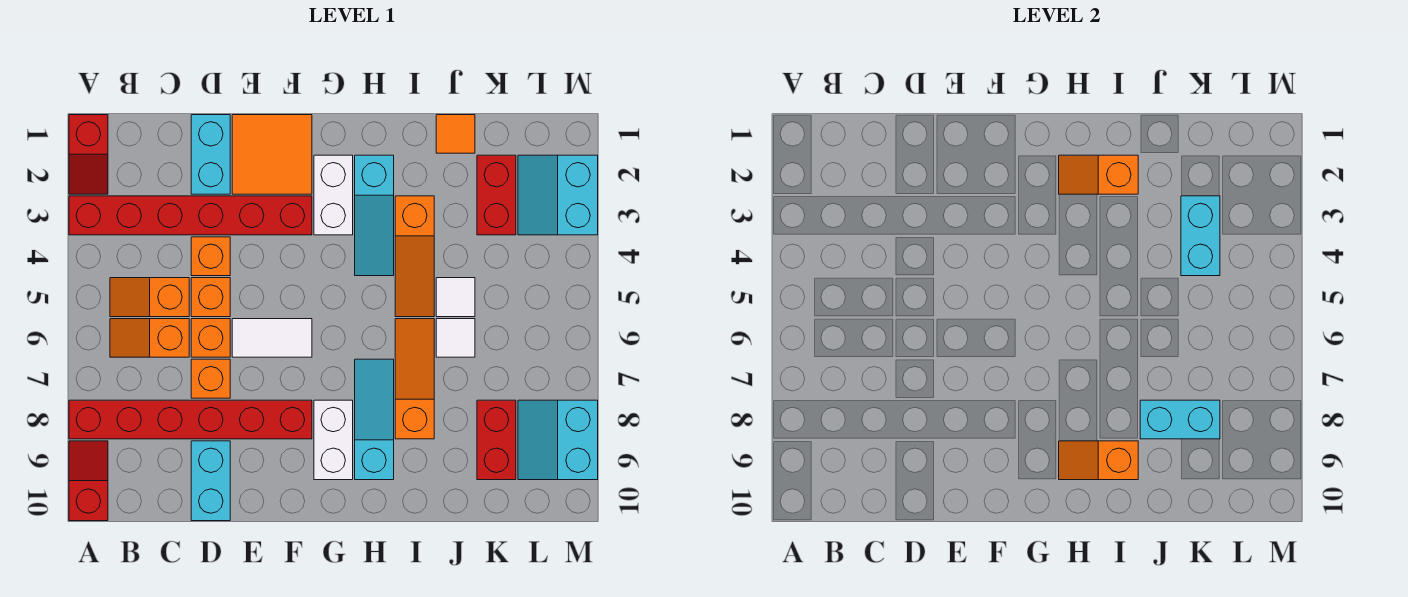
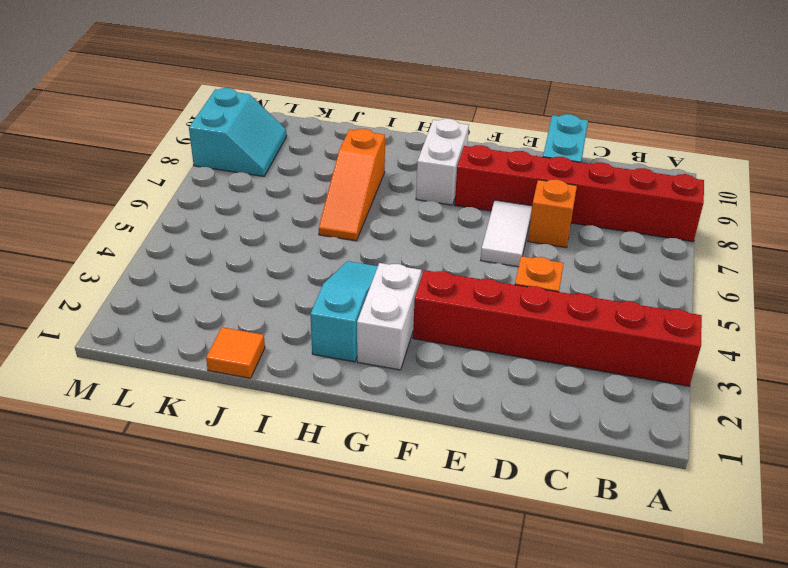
white tile E6:E7 level 1 -> white tile E6:F6 level 1
none -> red slope A1:A2 level 1 top 1
none -> red slope A9:A10 level 1 top 10
none -> orange slope B5:C5 level 1 top C
none -> orange slope B6:C6 level 1 top C

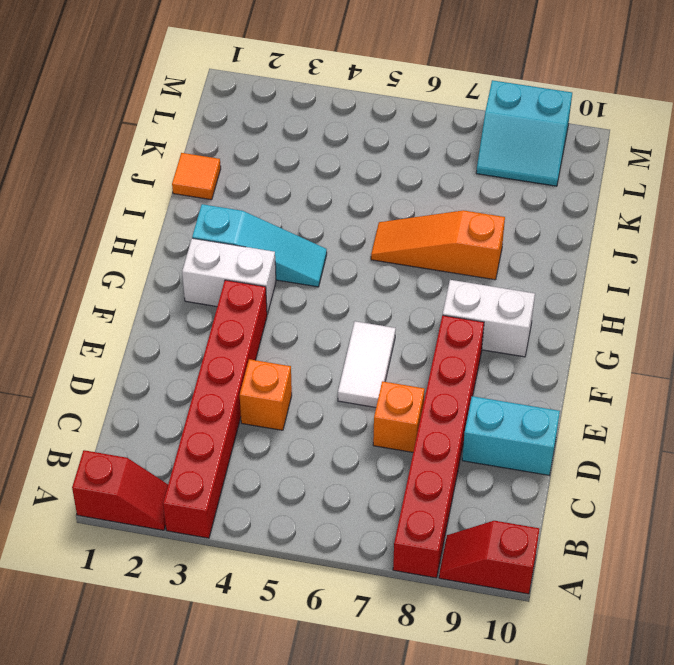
none -> orange slope B5:C5 level 1 top C
none -> orange slope B6:C6 level 1 top C
none -> cyan brick D1:D2 level 1
none -> orange brick D5 level 1

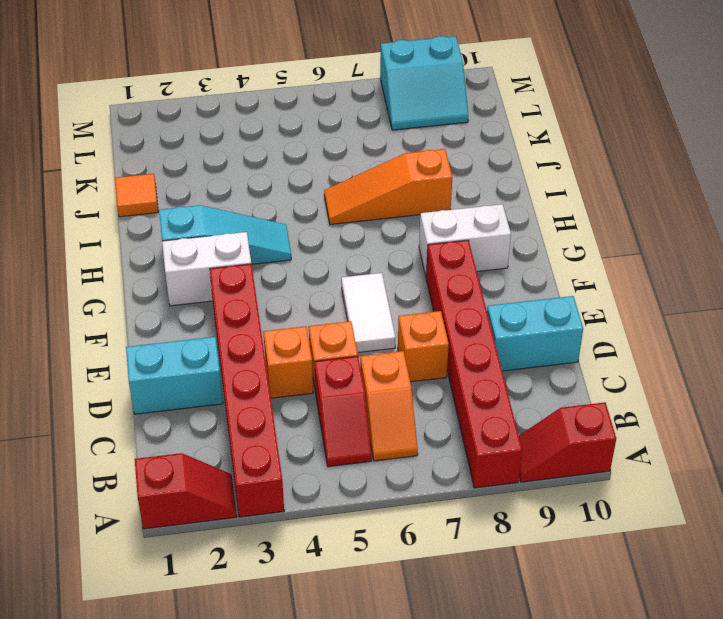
red slope B5:C5 level 1 top C -> orange slope B5:C5 level 1 top C
none -> orange brick D6 level 1
none -> orange tile E1:F2 level 1
none -> cyan slope H7:H9 level 1 top 9
none -> orange slope I3:I5 level 1 top 3

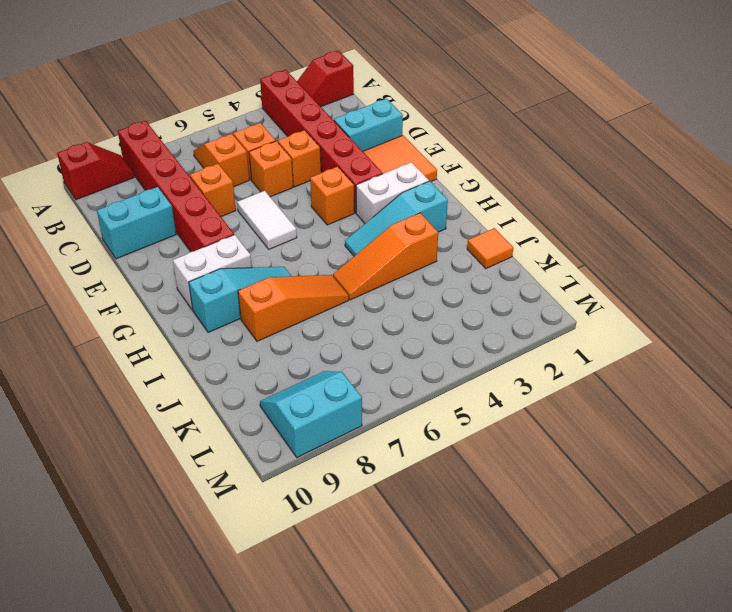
orange brick F4 level 1 -> orange brick D6 level 1
none -> white tile J5 level 1
none -> white tile J6 level 1
none -> red brick K2:K3 level 1
none -> red brick K8:K9 level 1

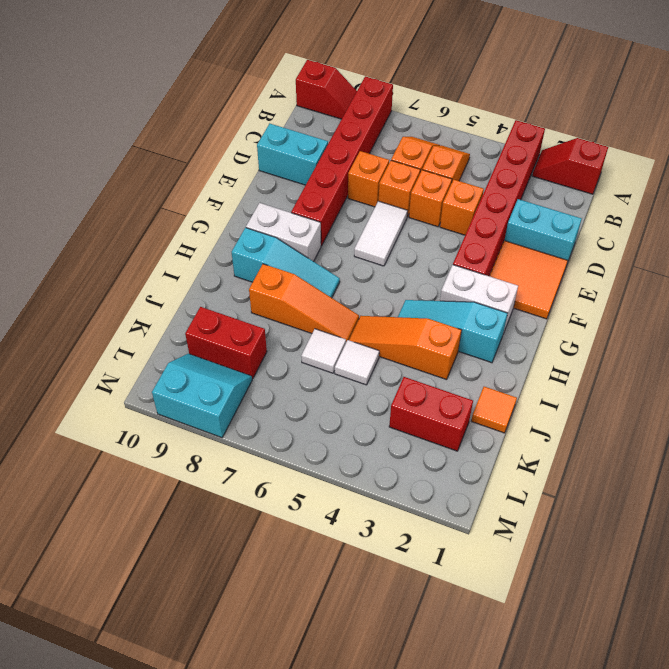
none -> cyan slope L2:M3 level 1 top M
none -> orange slope H2:I2 level 2 top I
none -> orange slope H9:I9 level 2 top I
none -> cyan brick J8:K8 level 2

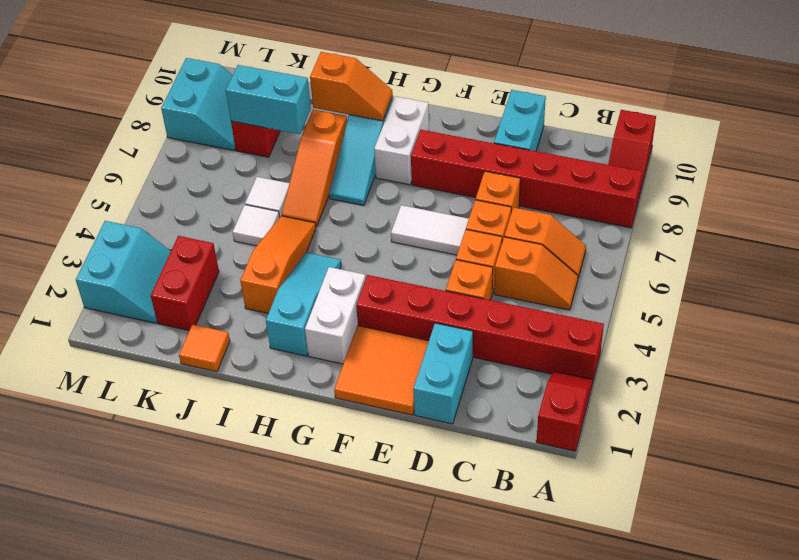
none -> orange slope H2:I2 level 2 top I
none -> cyan brick K3:K4 level 2

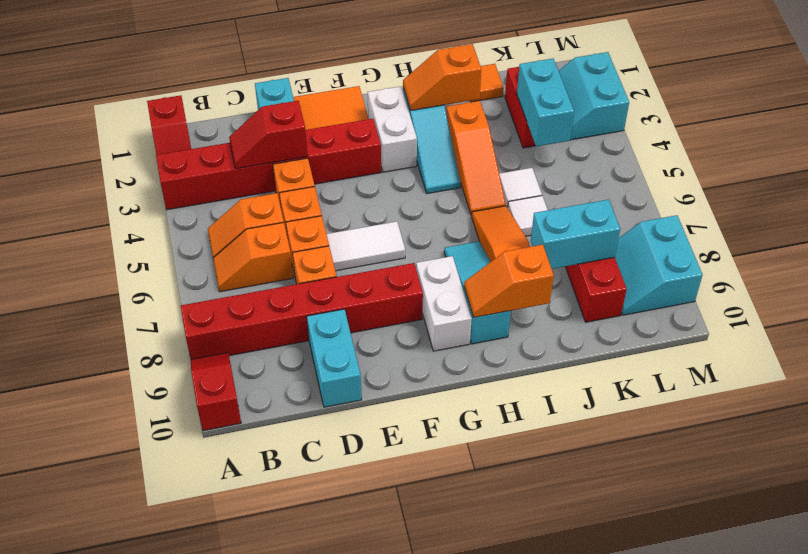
red slope C3:D3 level 2 top D -> none

